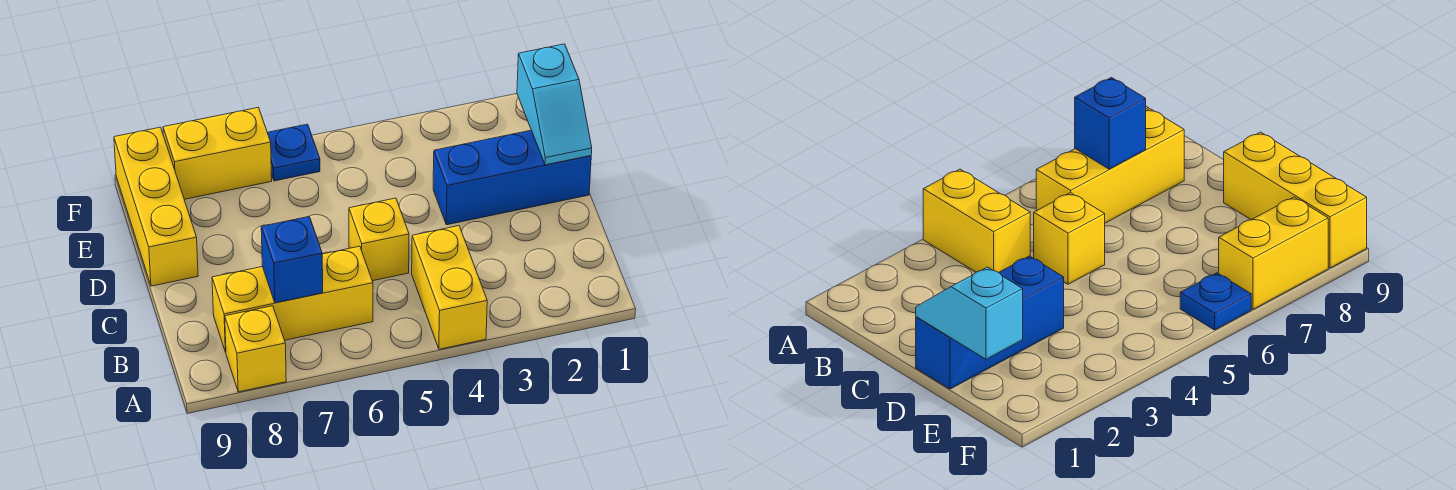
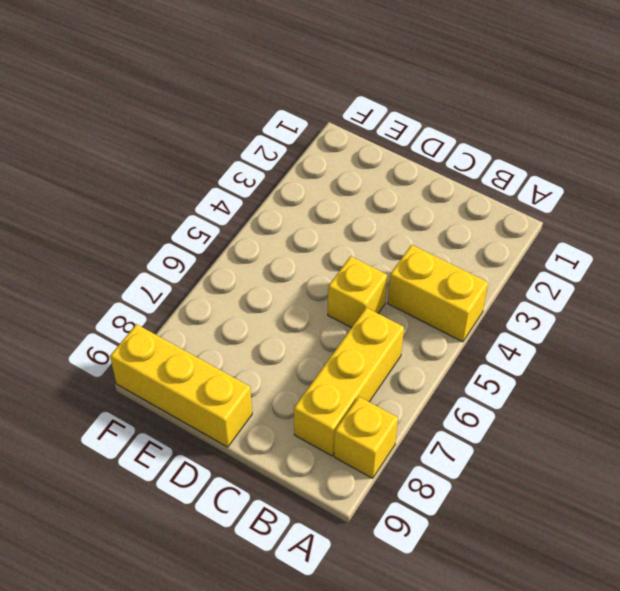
none -> blue brick D1:D3 level 1
none -> blue plate F6 level 1

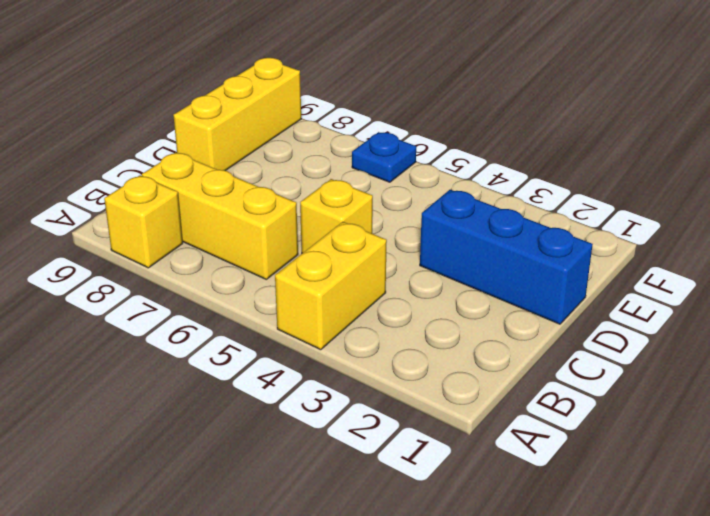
none -> yellow brick F7:F8 level 1
none -> blue brick B7 level 2

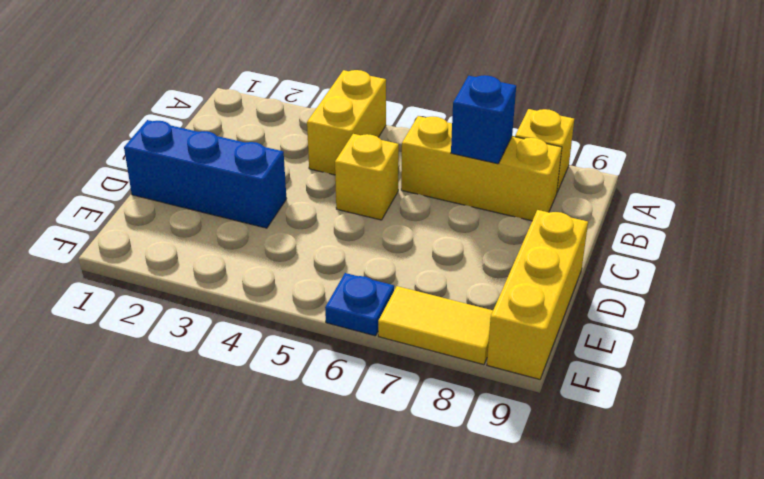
yellow tile F7:F8 level 1 -> yellow brick F7:F8 level 1
none -> cyan slope D1:E1 level 2 top E

